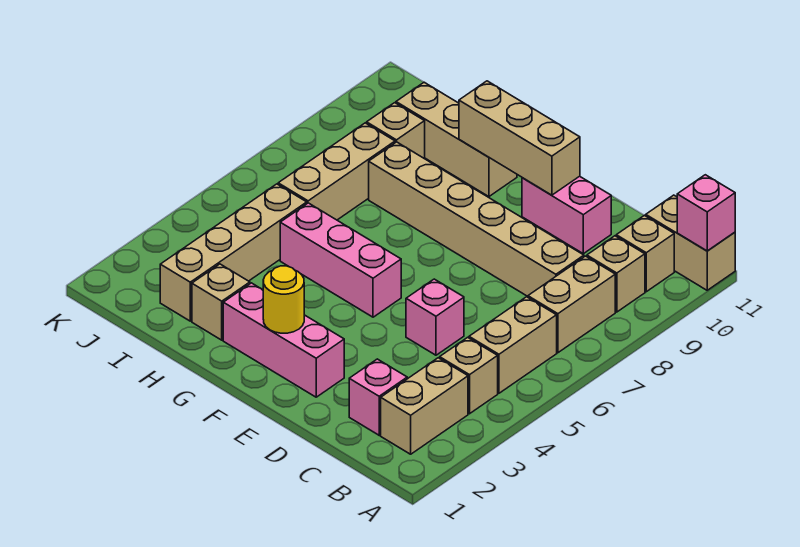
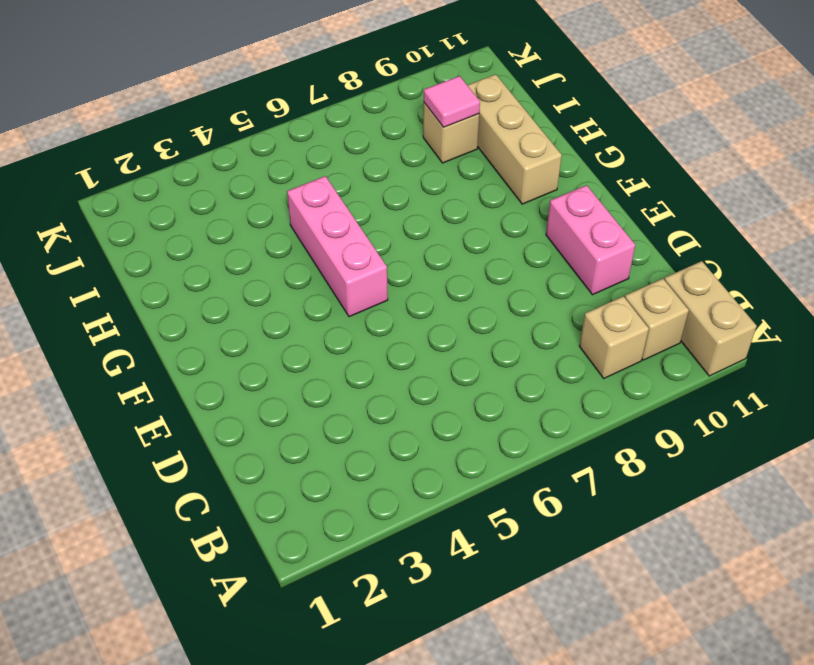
pink tile I9 level 2 -> none
none -> tan brick B2:B3 level 1
none -> tan brick B4 level 1
none -> tan brick B5:B6 level 1

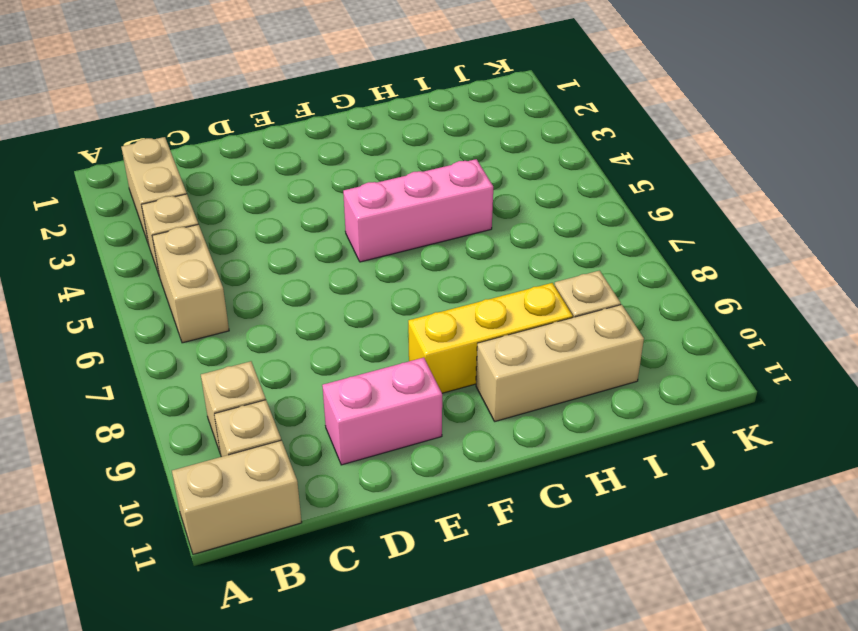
yellow brick F9:H9 level 1 -> none
none -> tan brick B7:B8 level 1
none -> pink brick C2 level 1
none -> tan brick C8:H8 level 1

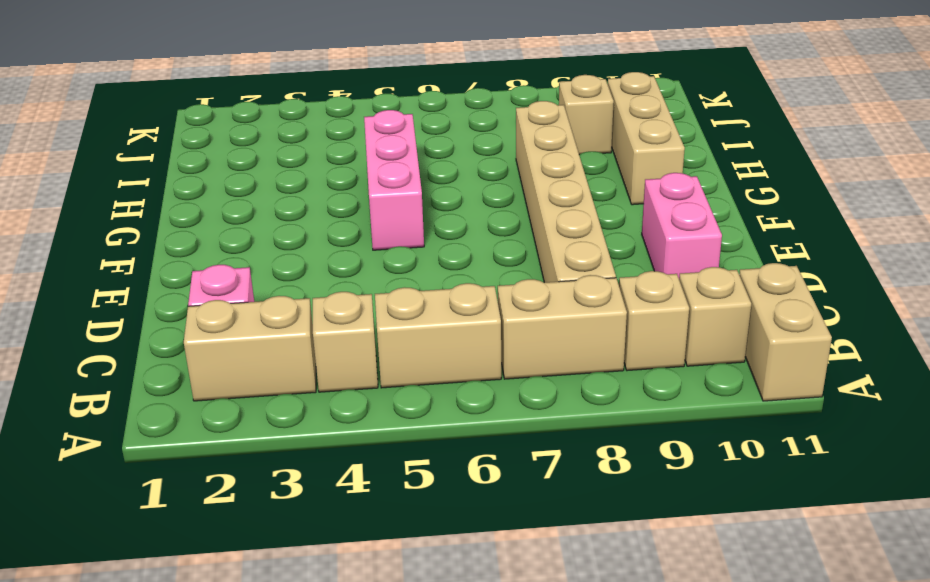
none -> pink brick D5 level 1
none -> pink brick E2:G2 level 1
none -> tan brick H2 level 1

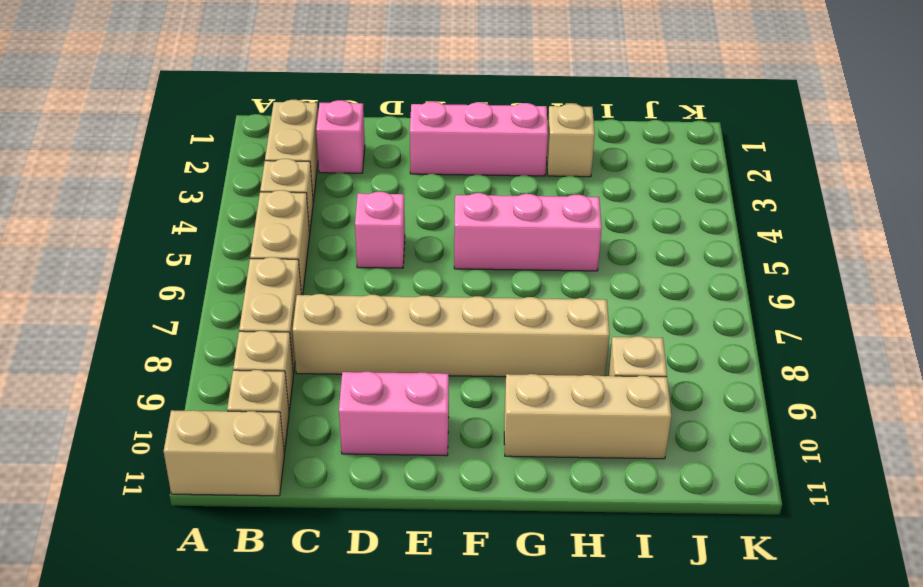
none -> tan brick I2:I5 level 1
none -> tan brick I6:I8 level 1
none -> pink brick A11 level 2

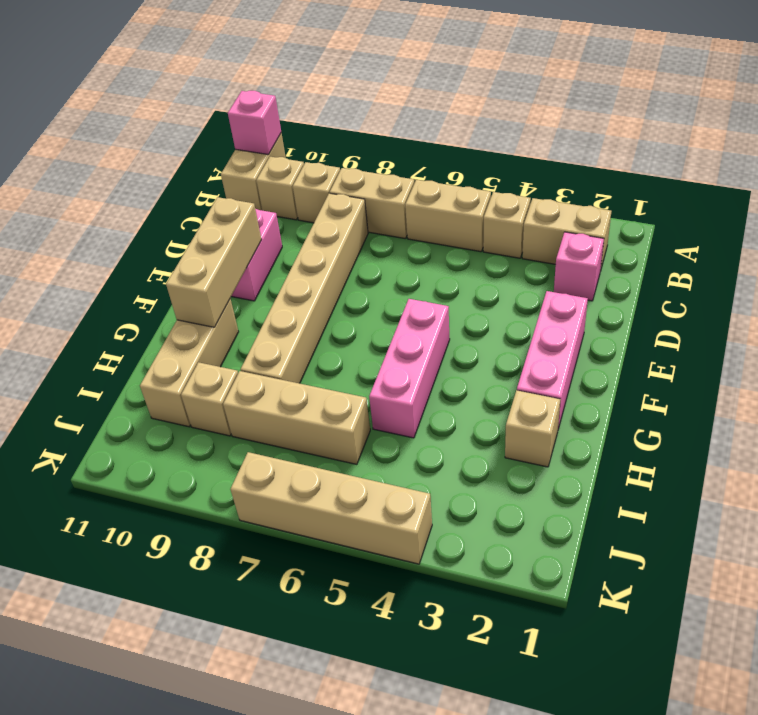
tan brick K4:K7 level 1 -> tan brick I2:I5 level 1
none -> pink brick D5 level 1
none -> yellow round brick F2 level 2

